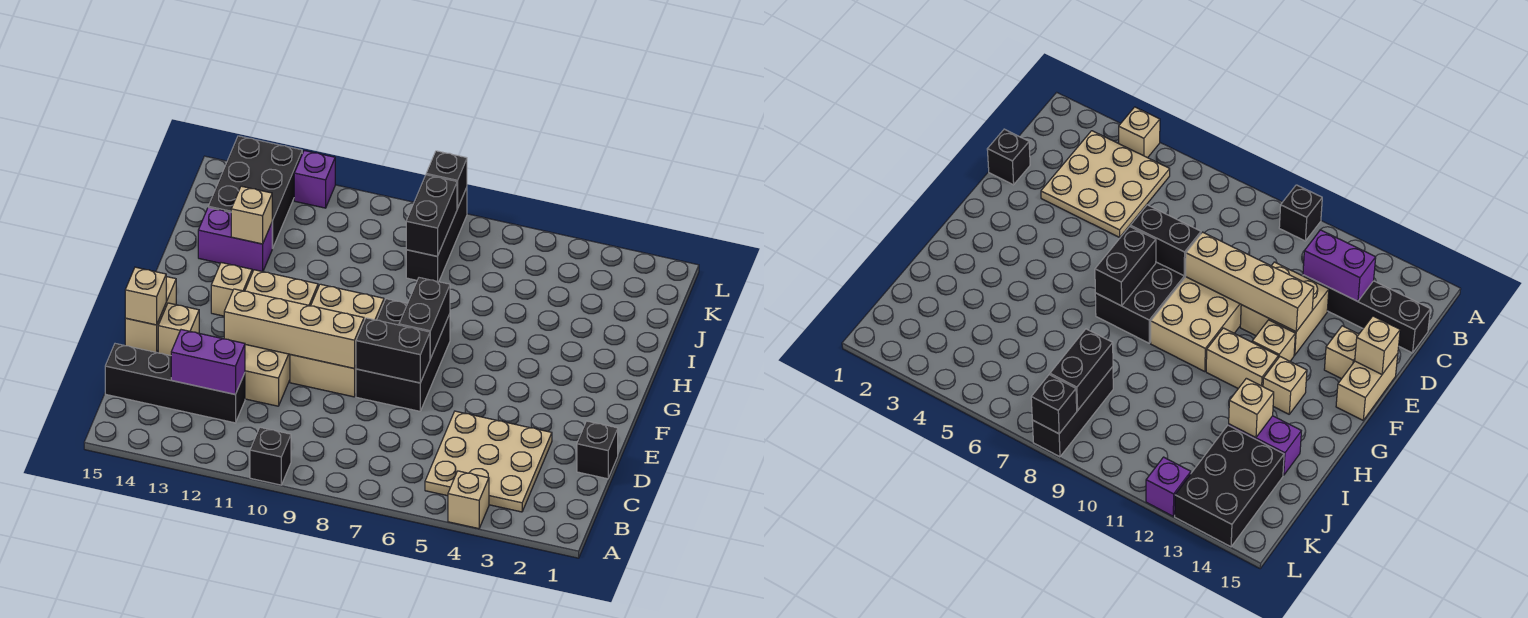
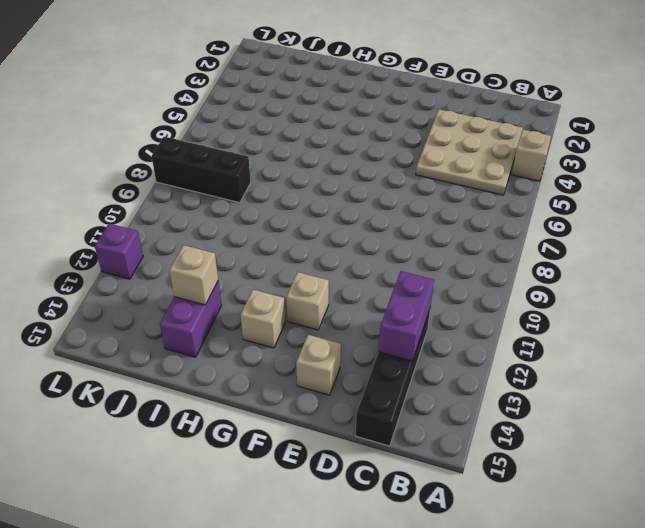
none -> black brick A10 level 1
none -> black brick D1 level 1
none -> tan brick D11:E12 level 1

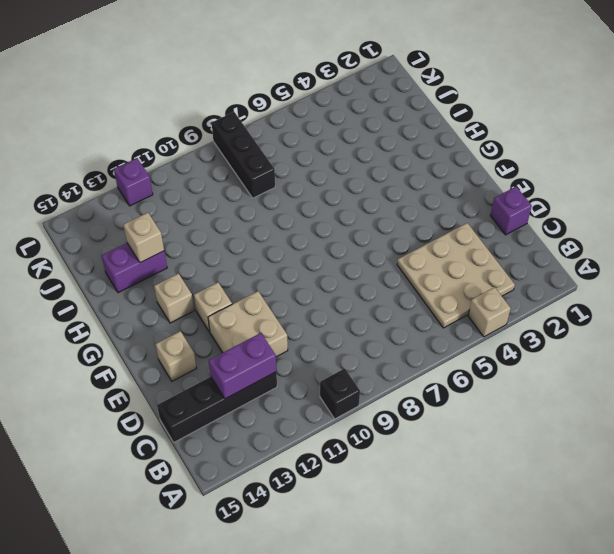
purple brick D1 level 1 -> black brick D1 level 1
none -> black brick E7:G8 level 1
none -> tan brick E9:G10 level 1
none -> tan brick E15:F15 level 1

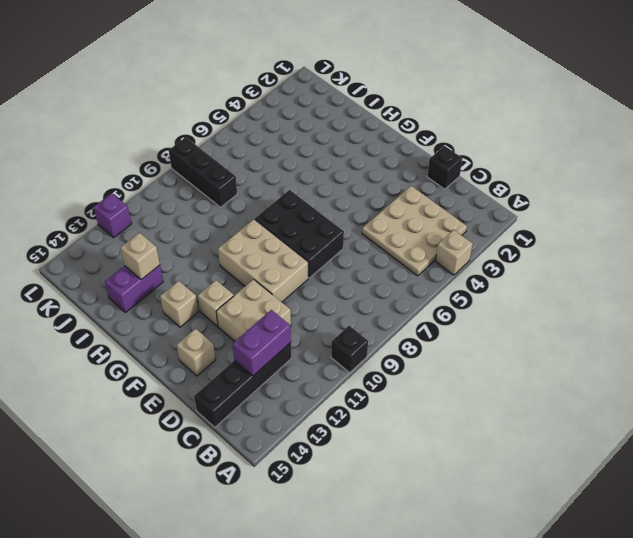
none -> tan brick E15:F15 level 1
none -> tan brick G11:G12 level 1
none -> black brick J13:L14 level 1

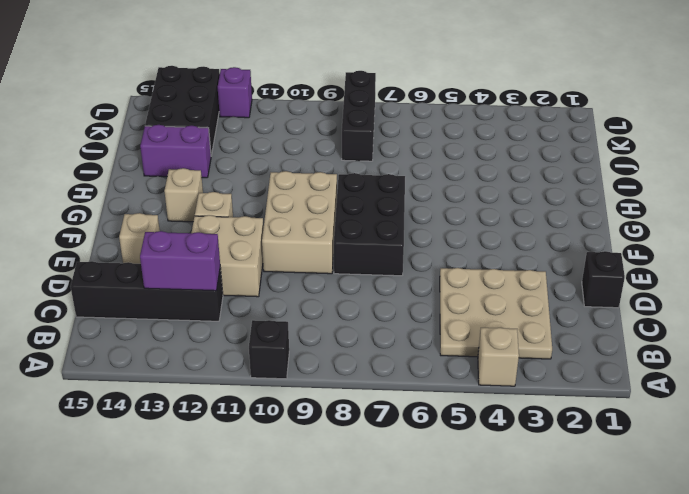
none -> tan brick E15:F15 level 1
none -> tan brick G11:G12 level 1
none -> black brick E7:E8 level 2

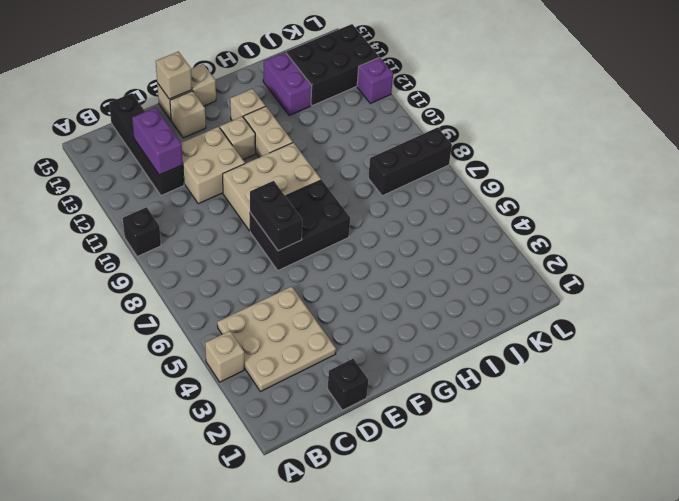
none -> tan brick E9:E12 level 2
none -> black brick F7:G7 level 2
none -> tan brick I13 level 2

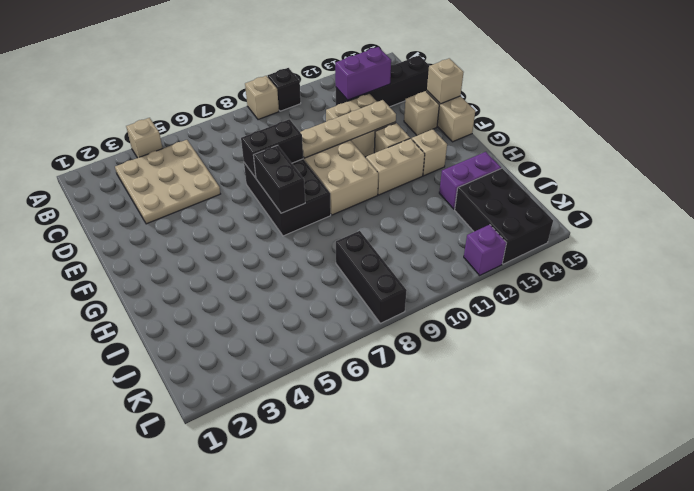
tan brick A9 level 1 -> tan brick I13 level 2
tan plate E9:E12 level 2 -> tan brick E9:E12 level 2
none -> black brick D1 level 1
none -> black brick J8:K8 level 2
none -> black brick L8 level 2

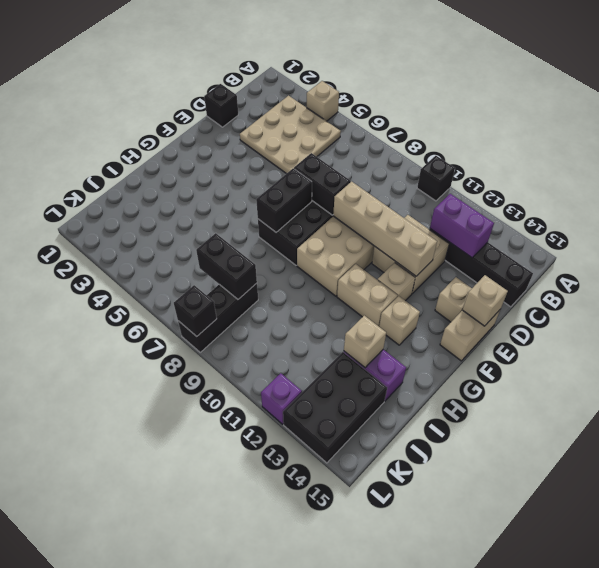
black brick J7:J8 level 2 -> black brick J8:K8 level 2

